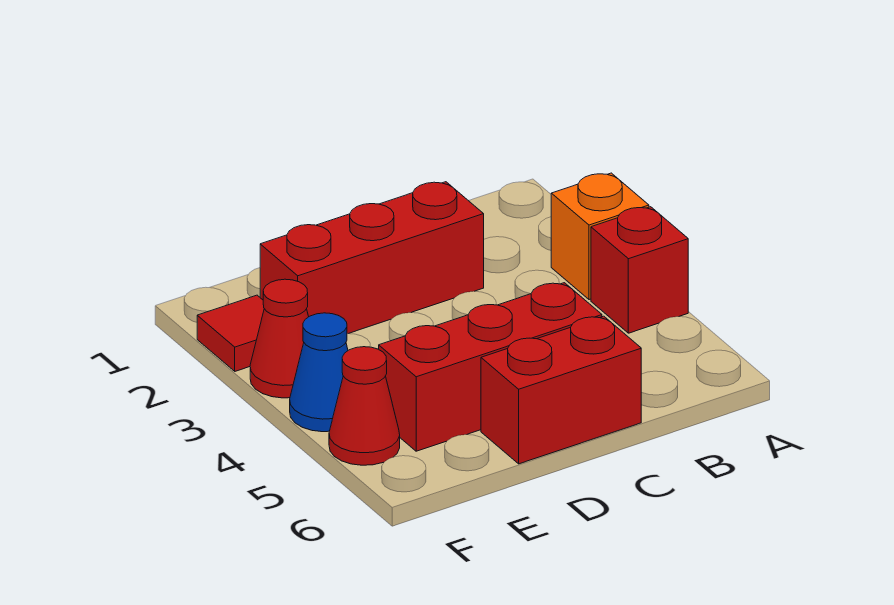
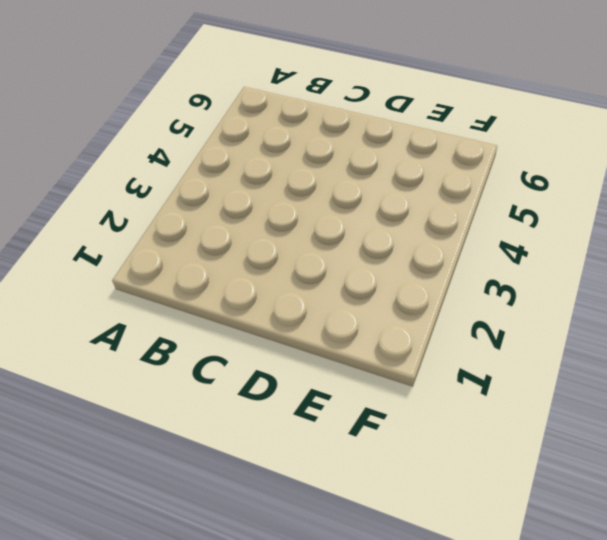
none -> orange brick A3 level 1
none -> red brick A4 level 1

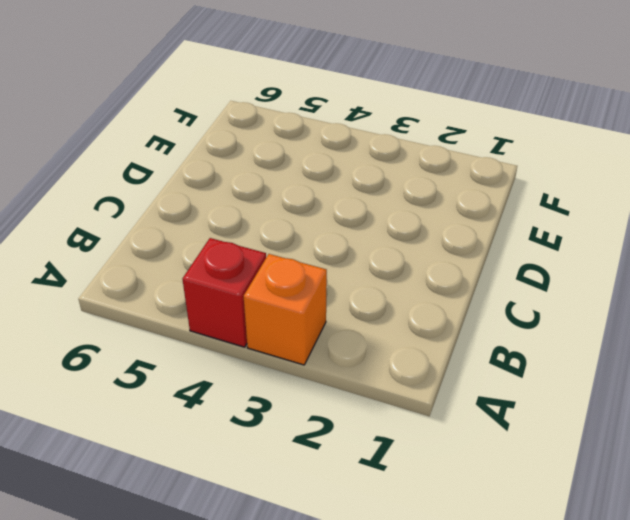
none -> red brick C2:E2 level 1
none -> red brick C5:E5 level 1

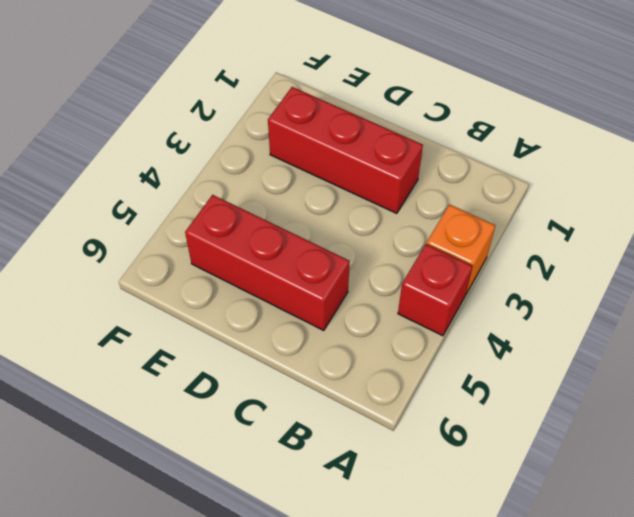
none -> red brick C6:D6 level 1
none -> red tile F2 level 1

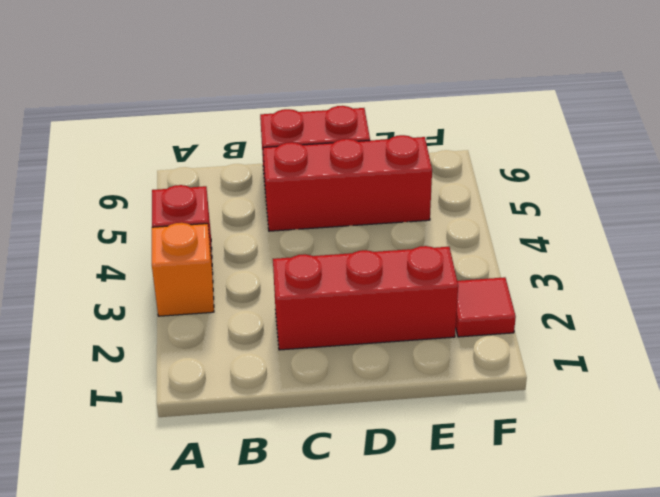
none -> red cone F3 level 1
none -> blue cone F4 level 1

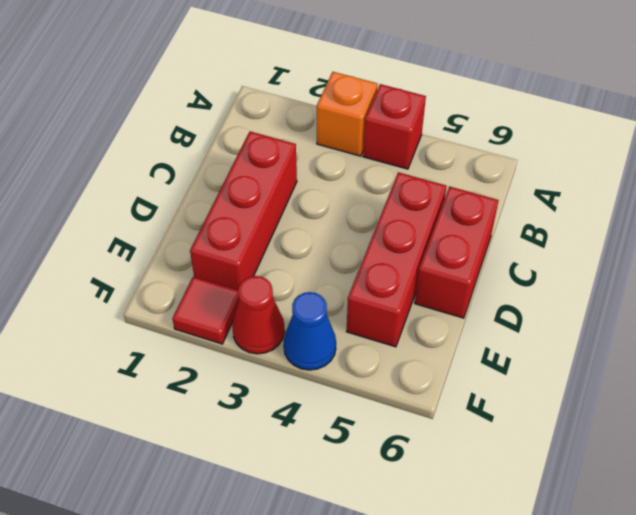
none -> red cone F5 level 1

